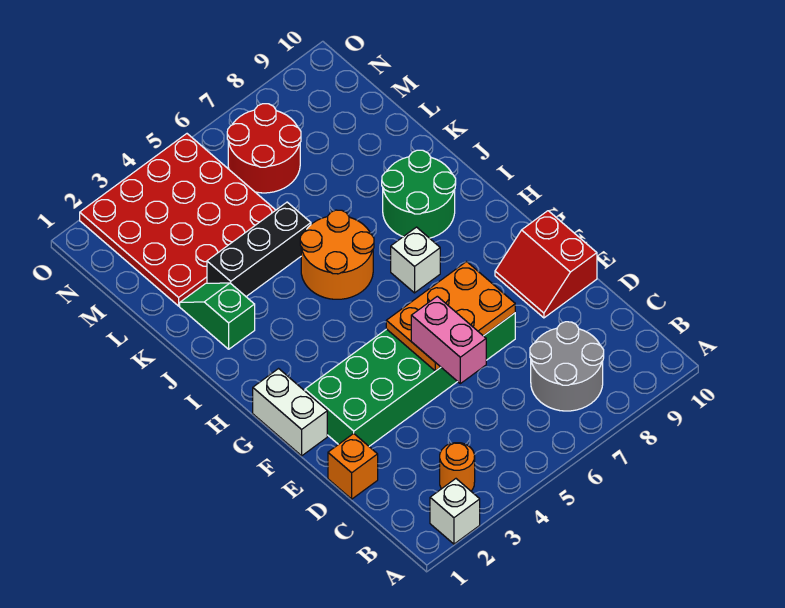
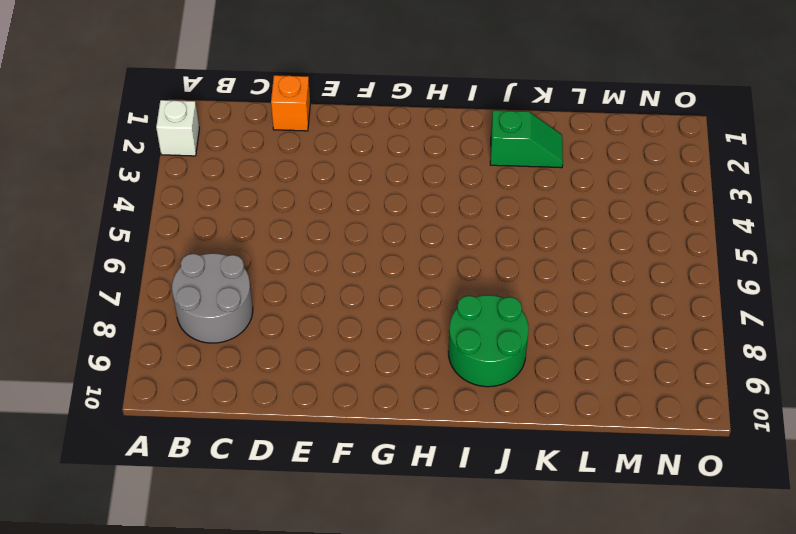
none -> orange round brick B3 level 1
none -> green brick E2:F7 level 1
none -> red slope E9:F10 level 1 top 10

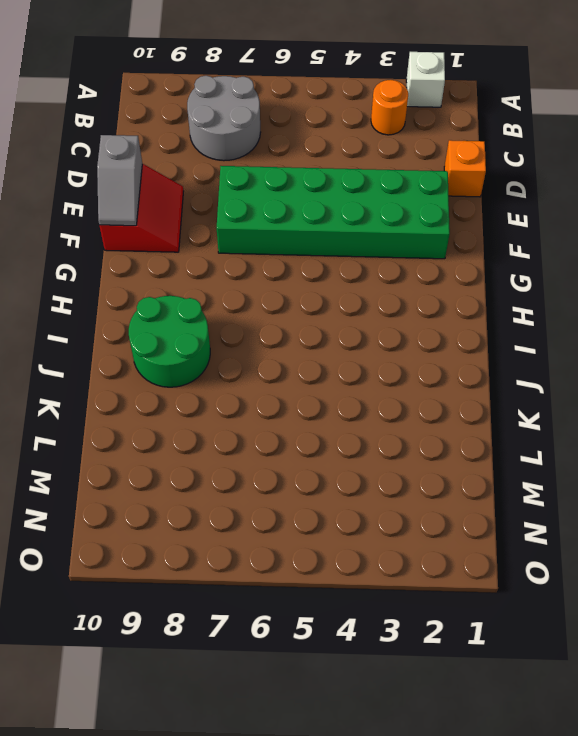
grey slope E10:F10 level 2 top E -> none
none -> white brick F1:G1 level 1
none -> white brick H7 level 1
none -> orange round brick I5:J6 level 1

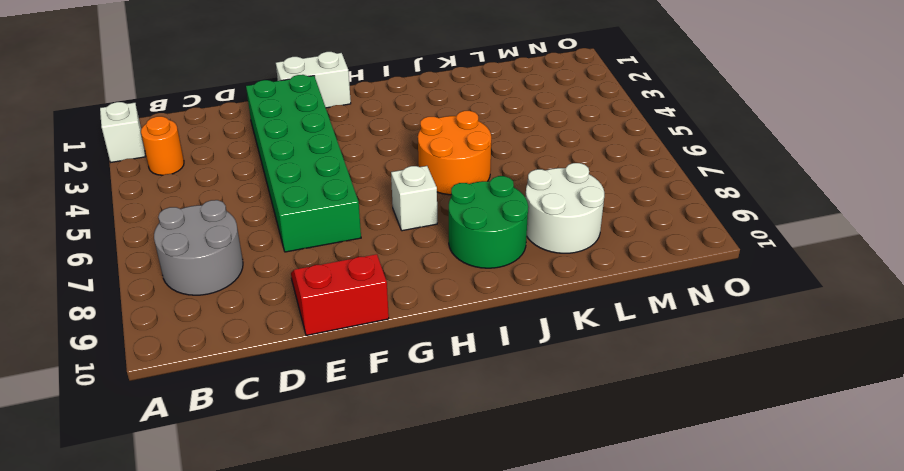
white round brick K8:L9 level 1 -> none
none -> orange brick D1 level 1
none -> green slope J2:K2 level 1 top J
none -> black brick K3:K5 level 1

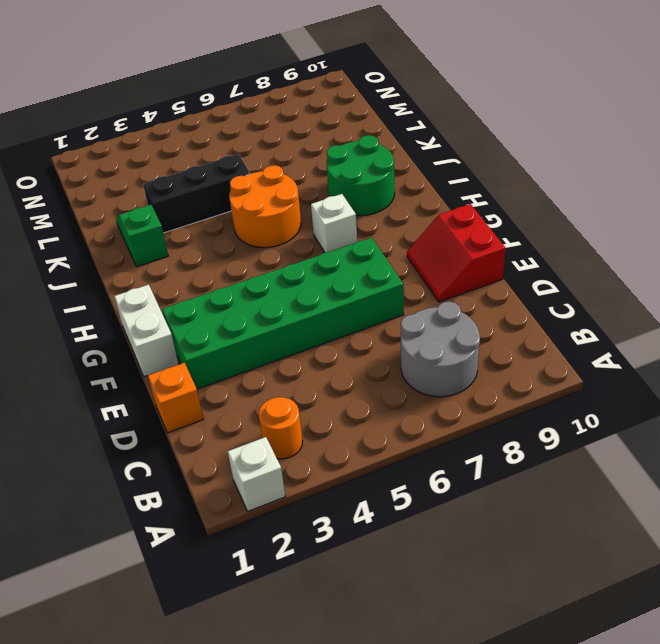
none -> red plate L2:O5 level 1
none -> red round brick M6:N7 level 1
none -> orange plate E5:F7 level 2

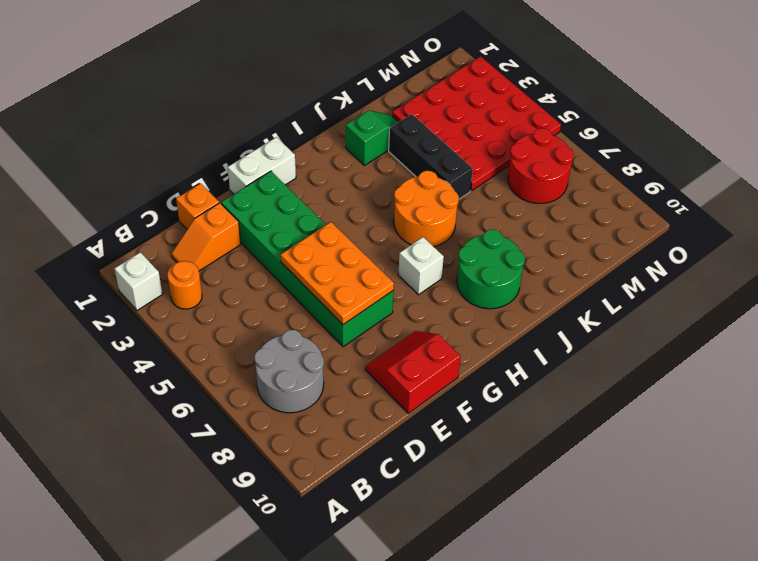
orange slope C2:D2 level 1 top D -> none
none -> pink brick D5:E5 level 3

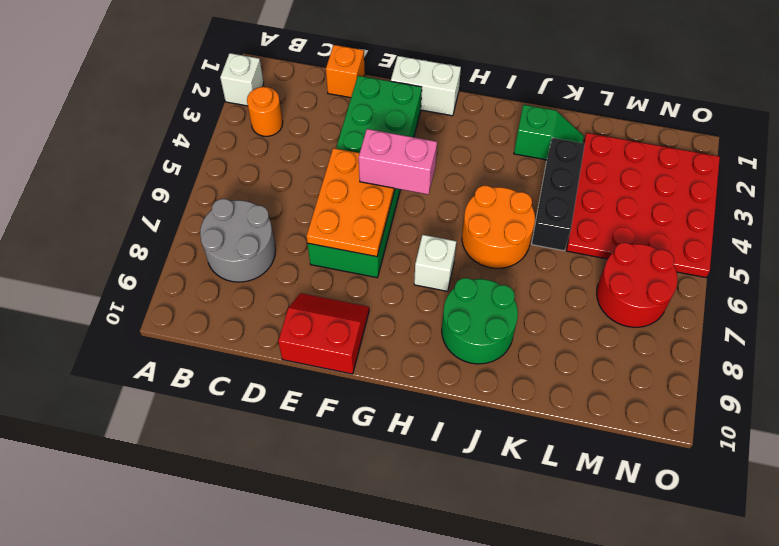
pink brick F5:G5 level 3 -> pink brick D5:E5 level 3

